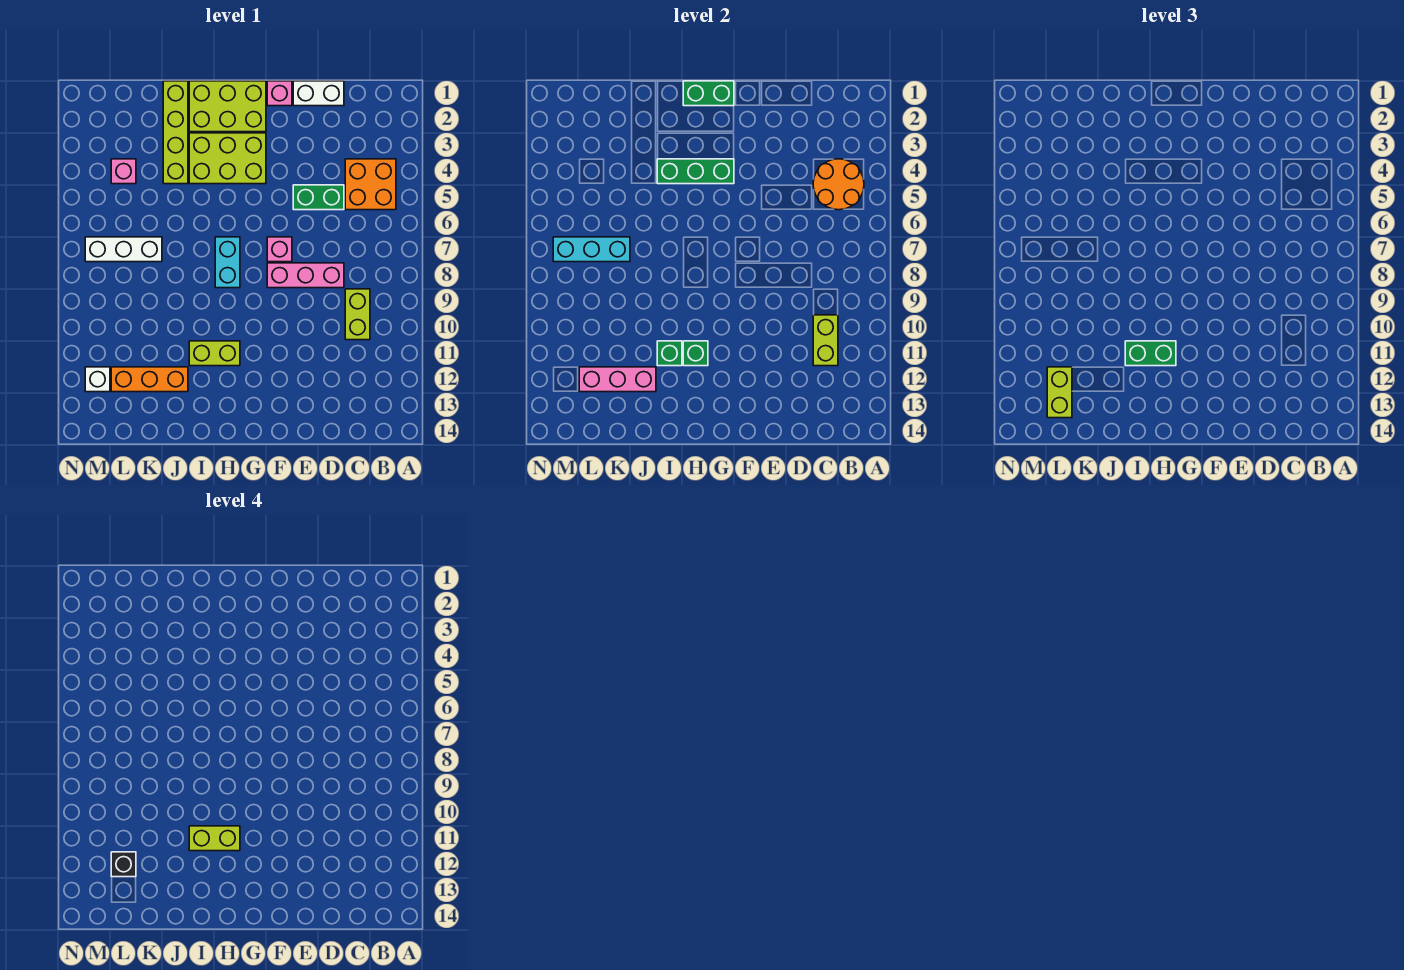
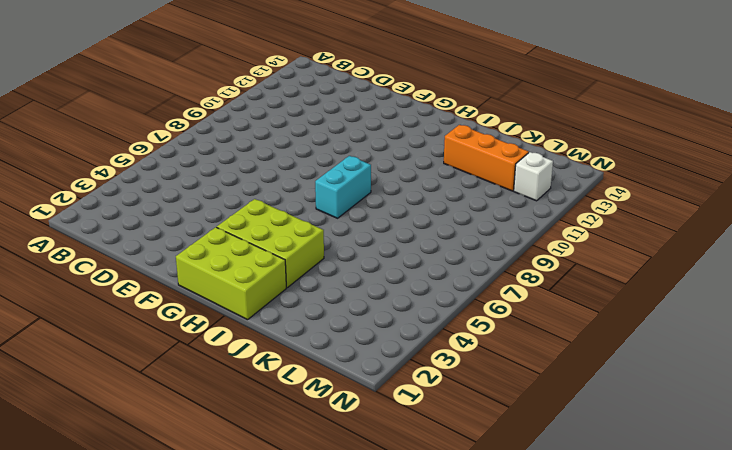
none -> orange brick B4:C5 level 1
none -> lime brick C9:C10 level 1
none -> white brick D1:E1 level 1

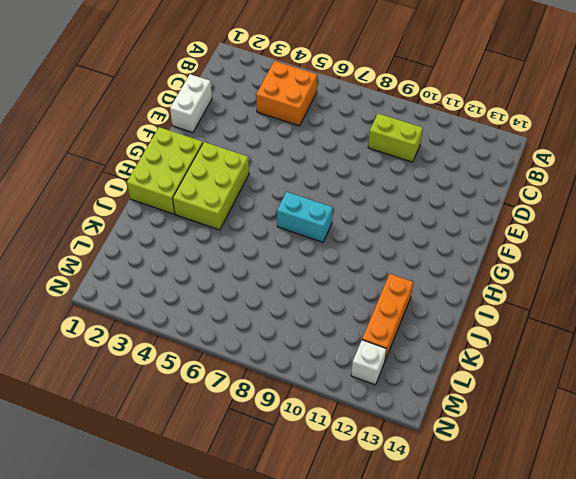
none -> green brick D5:E5 level 1
none -> pink brick D8:F8 level 1
none -> pink brick F1 level 1

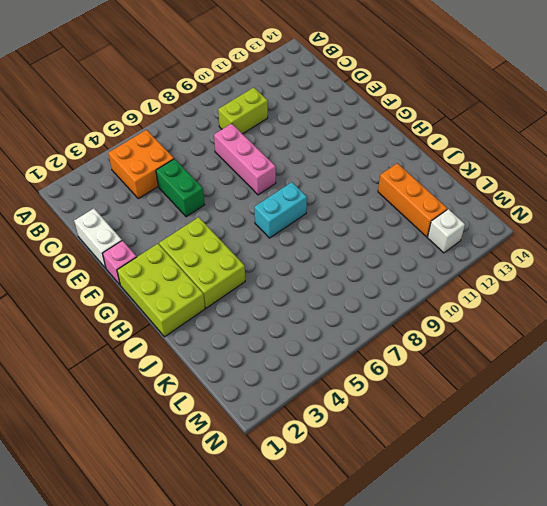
none -> pink brick F7 level 1
none -> lime brick H11:I11 level 1
none -> lime brick J1:J4 level 1

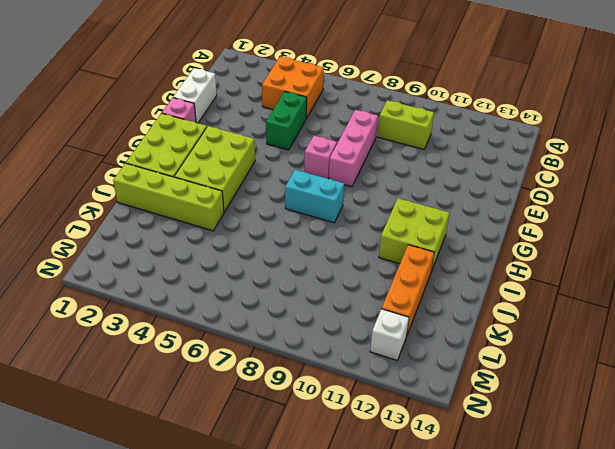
lime brick H11:I12 level 1 -> lime brick H11:I11 level 1
none -> white brick K7:M7 level 1
none -> pink brick L4 level 1
none -> orange round brick B4:C5 level 2

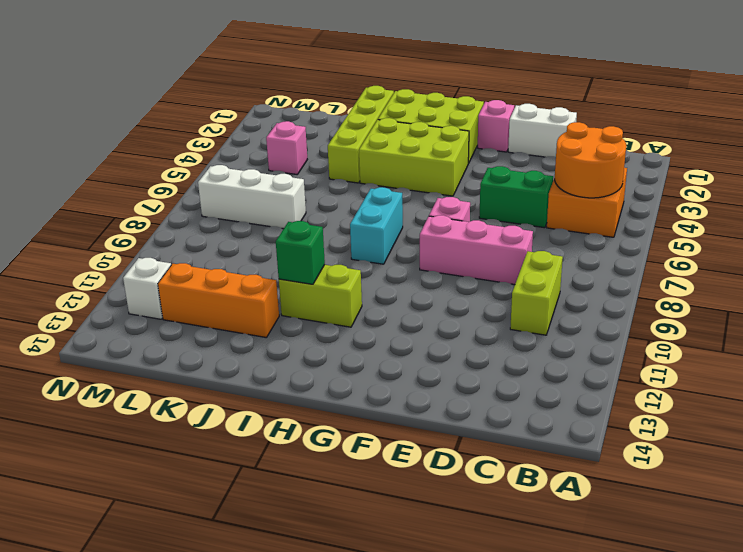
none -> lime brick C10:C11 level 2
none -> green brick G1:H1 level 2
none -> green brick G4:I4 level 2

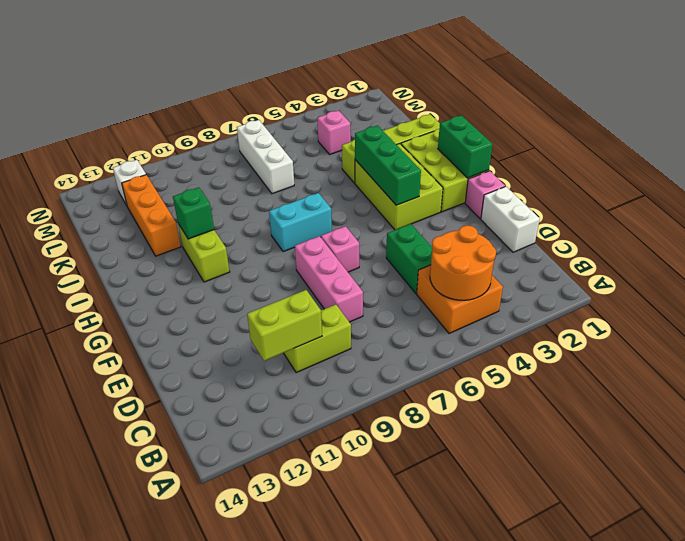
none -> green brick H11 level 2
none -> pink brick J12:L12 level 2
none -> cyan brick K7:M7 level 2

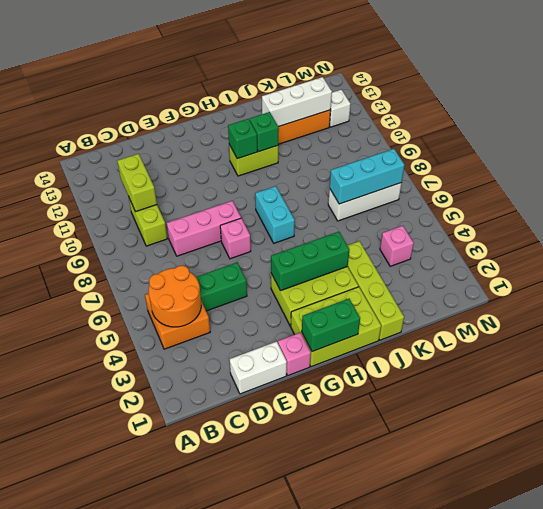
white brick J12:L12 level 2 -> pink brick J12:L12 level 2
none -> green brick H11:I11 level 3
none -> lime brick L12:L13 level 3
none -> lime brick H11:I11 level 4

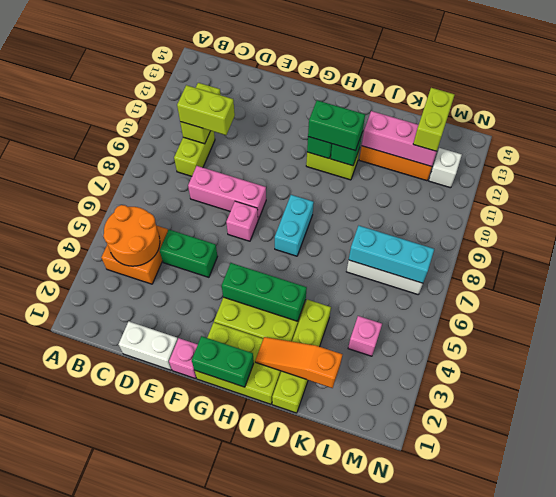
lime brick C10:D10 level 3 -> lime brick H11:I11 level 4
orange slope I2:K2 level 2 top K -> none
none -> black brick L12 level 4

